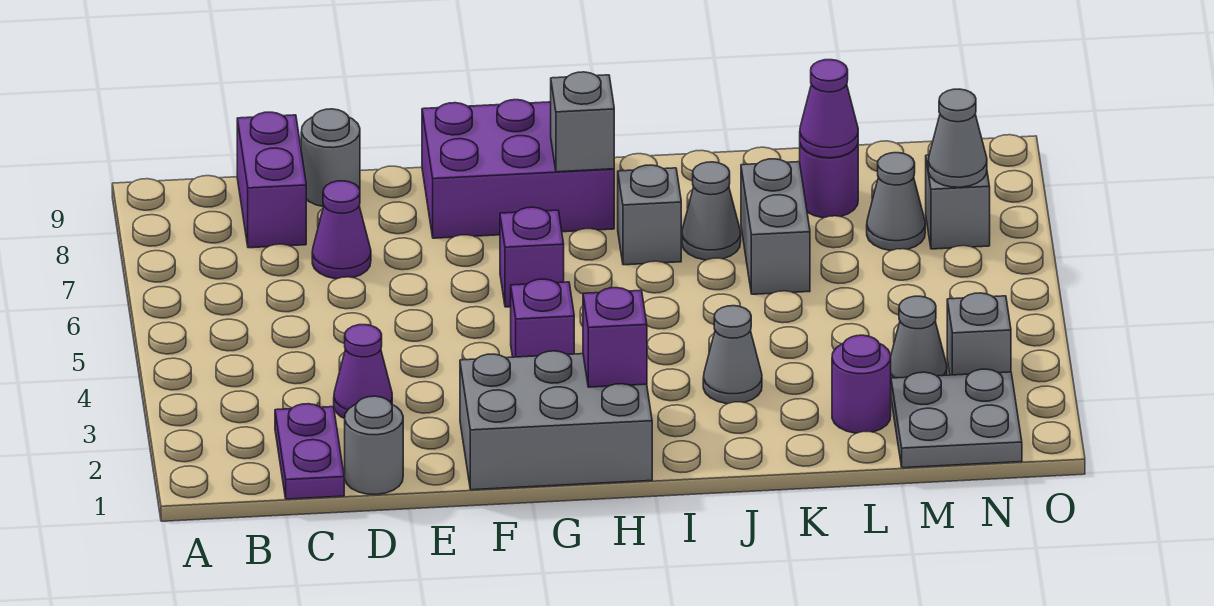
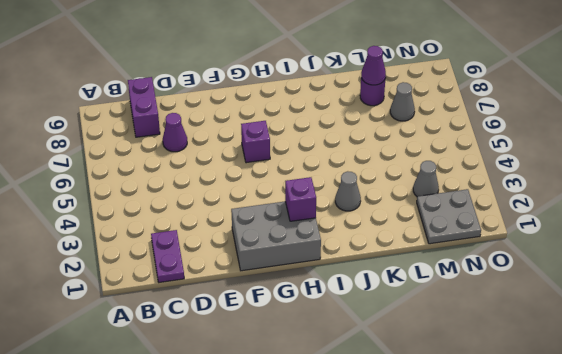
none -> grey round brick D1 level 1
none -> purple cone D3 level 1
none -> grey round brick D9 level 1

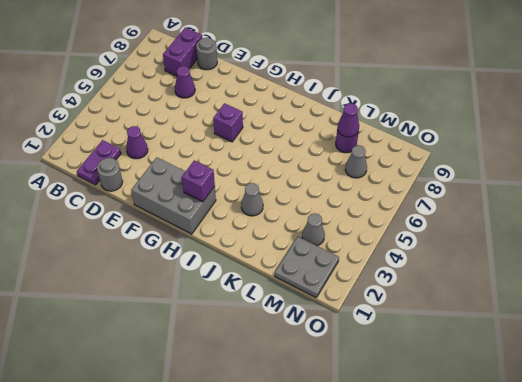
none -> purple brick F8:H9 level 1
none -> purple brick G4 level 1
none -> grey brick I7 level 1

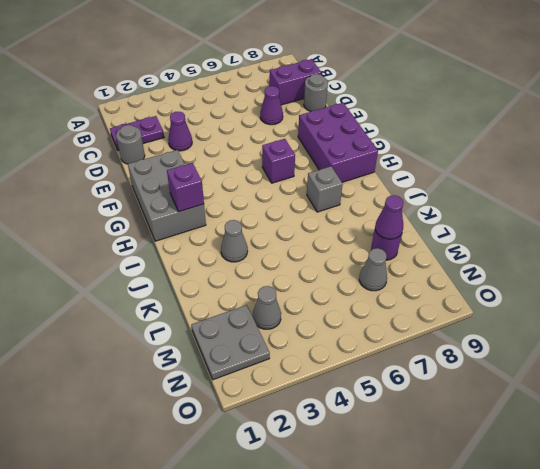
none -> purple brick G4 level 1
none -> grey cone J7 level 1
none -> grey brick K6:K7 level 1

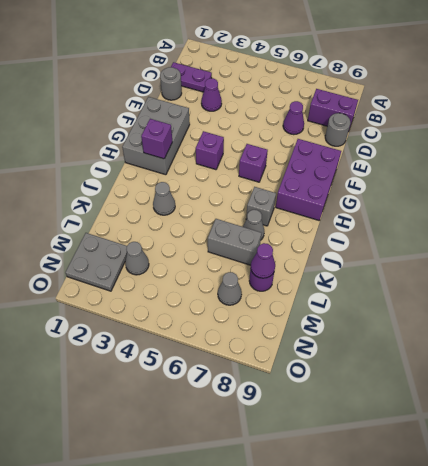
none -> purple round brick L2 level 1
none -> grey brick N3 level 1
none -> grey brick N7 level 1

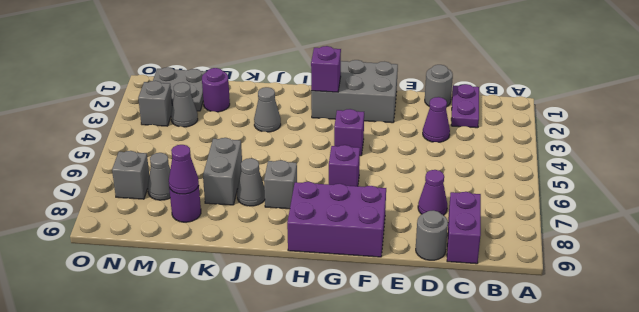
none -> grey brick H8 level 2
none -> grey cone N7 level 2

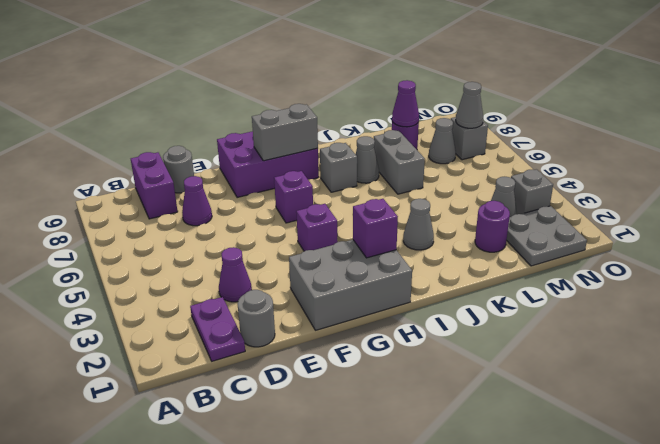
grey brick G8:H8 level 2 -> grey brick H8 level 2

